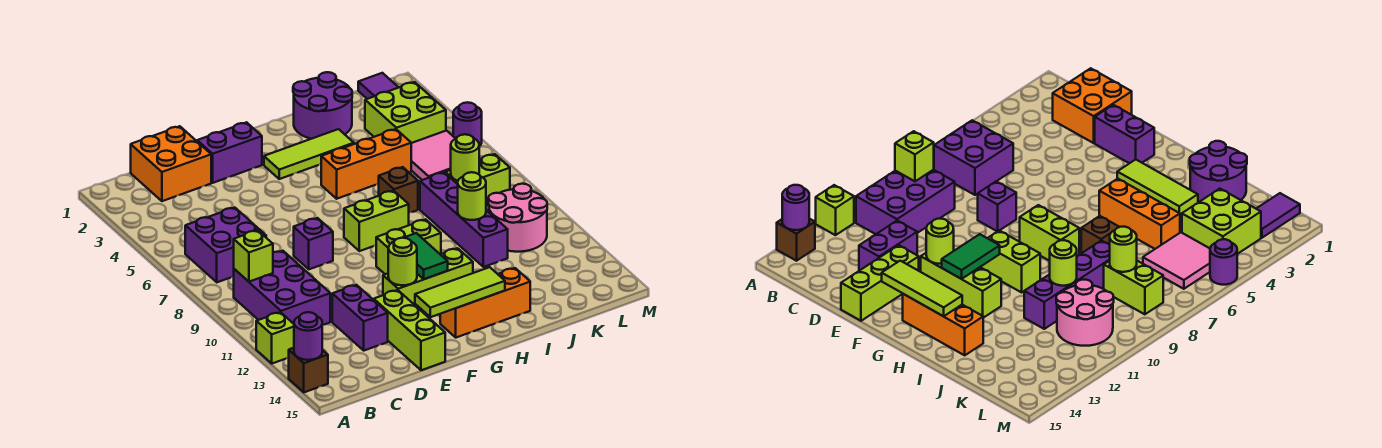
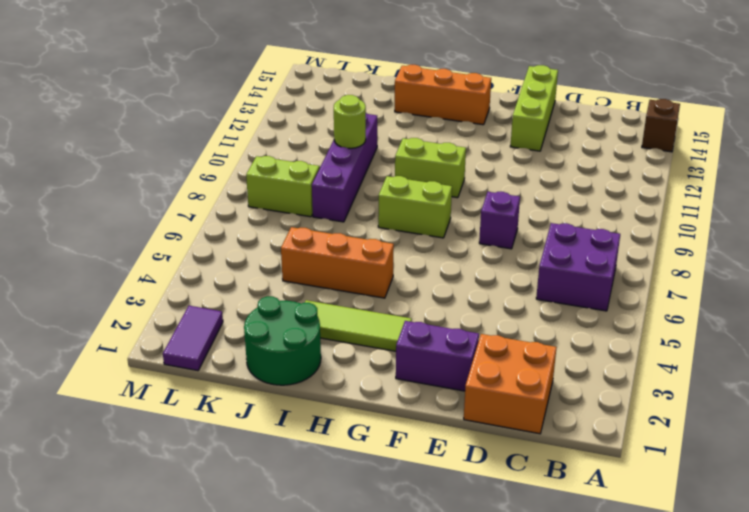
green round brick I1:J2 level 1 -> purple round brick I1:J2 level 1
none -> lime brick A12 level 1
none -> purple brick B9:C11 level 1
none -> purple brick D12:D13 level 1
none -> lime brick F12:H12 level 1

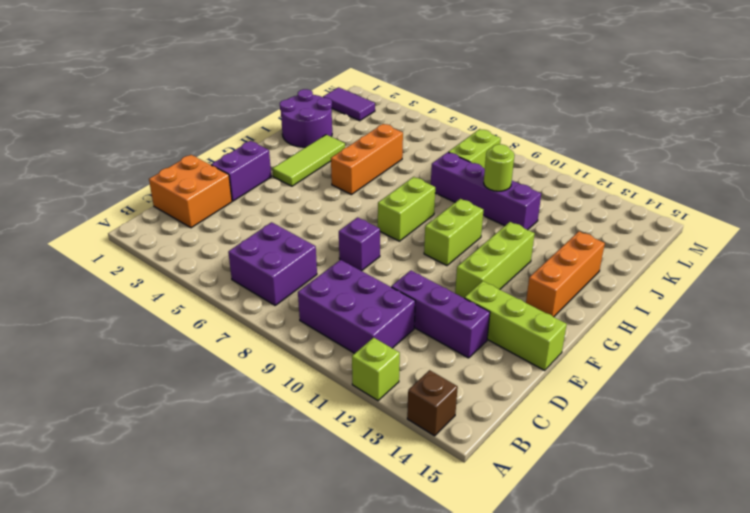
purple brick D11:D13 level 1 -> purple brick D12:D13 level 1
none -> brown brick I7 level 1
none -> lime brick K3:L4 level 1
none -> pink tile K5:L6 level 1
none -> pink round brick K10:L11 level 1

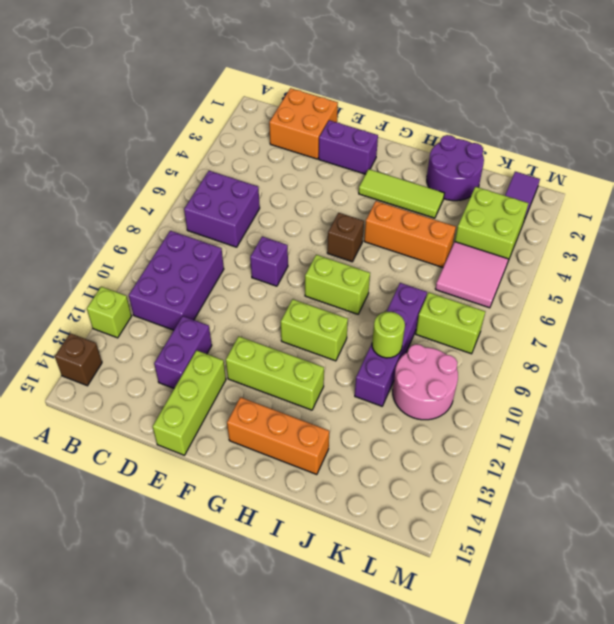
brown brick G6 level 1 -> brown brick I7 level 1
none -> purple round brick M5 level 1
none -> purple round brick A14 level 2
none -> lime brick B9 level 2
none -> lime round brick F12 level 2

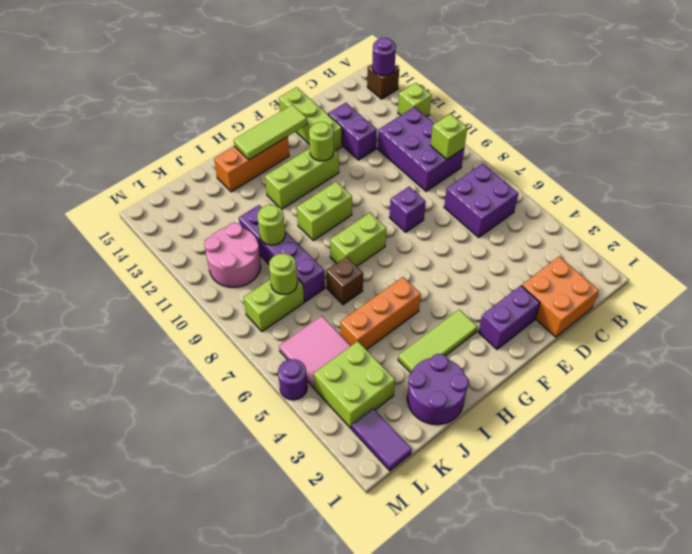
none -> green tile G11:G12 level 2

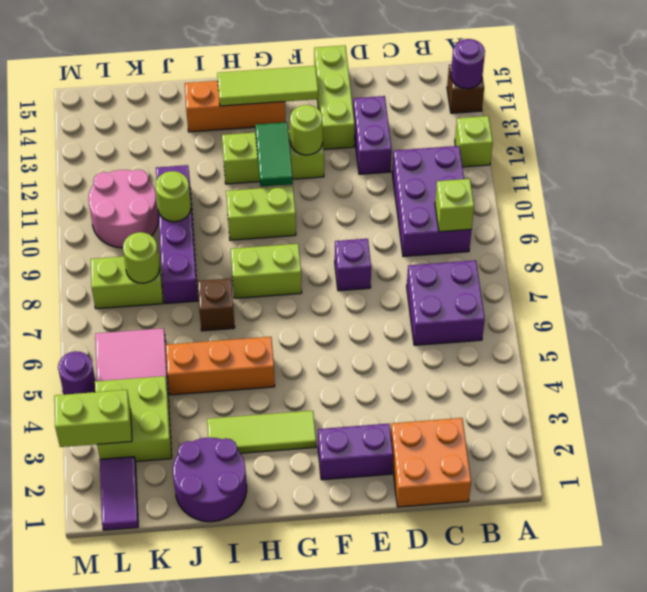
lime brick L3:M3 level 2 -> none

